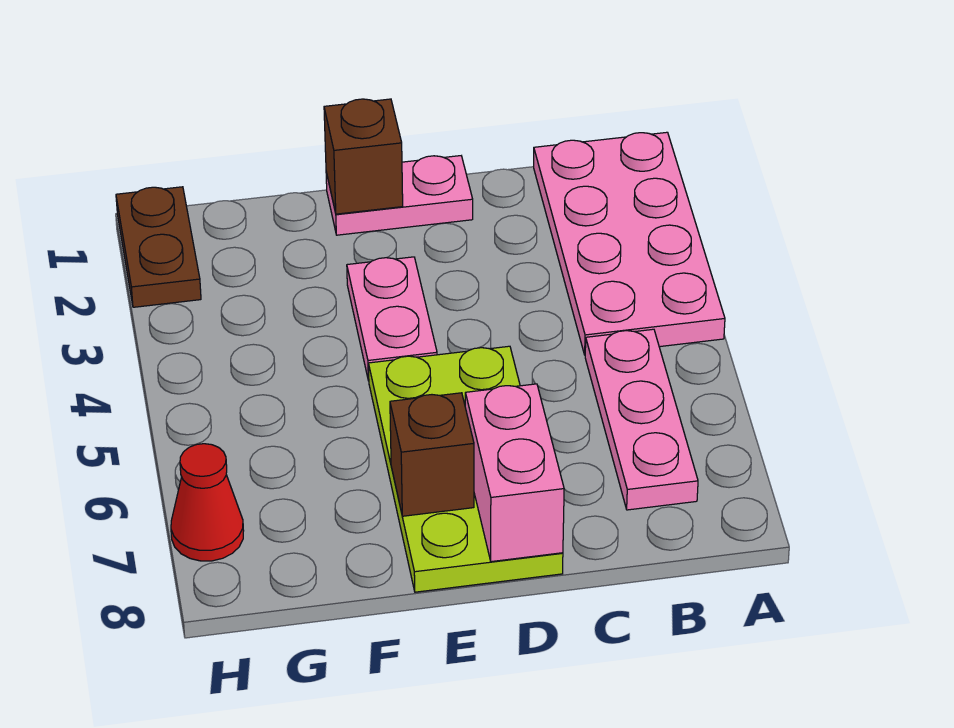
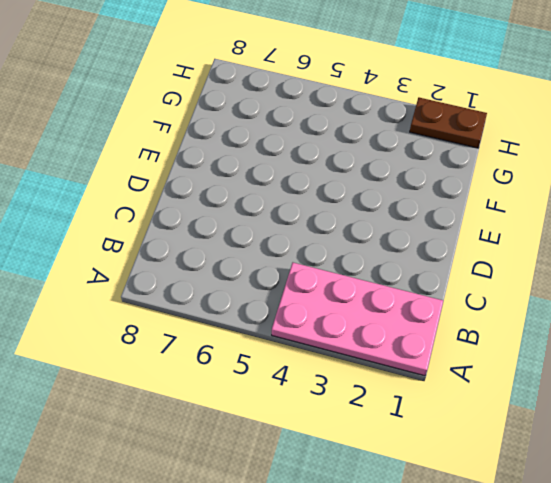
none -> pink plate B5:B7 level 1
none -> pink plate D1:E1 level 1

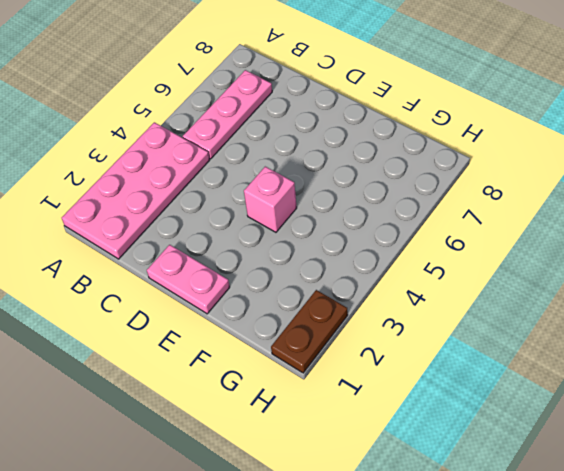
pink brick E4 level 1 -> pink plate E3:E4 level 1
none -> lime plate D5:E8 level 1
none -> red cone H7 level 1

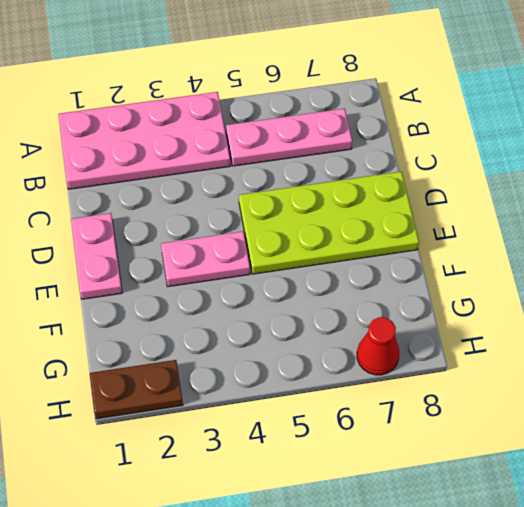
none -> pink brick D7:D8 level 2
none -> brown brick E1 level 2

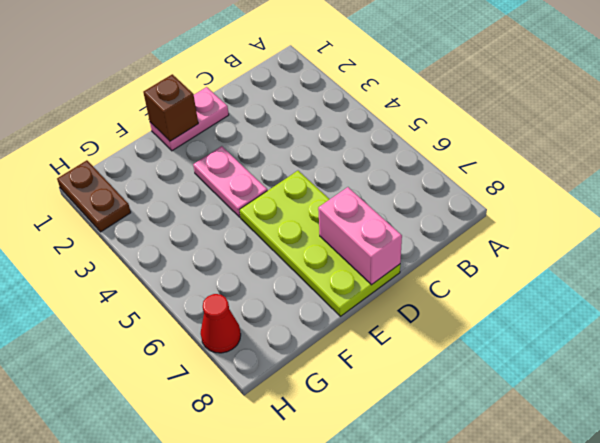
none -> pink plate A1:B4 level 1
none -> pink plate B5:B7 level 1

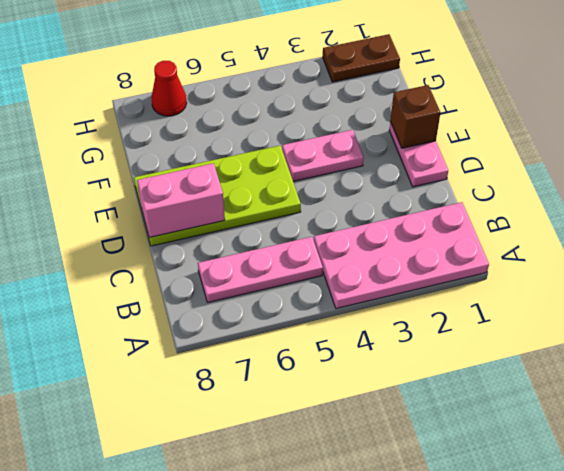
none -> brown brick E7 level 2

